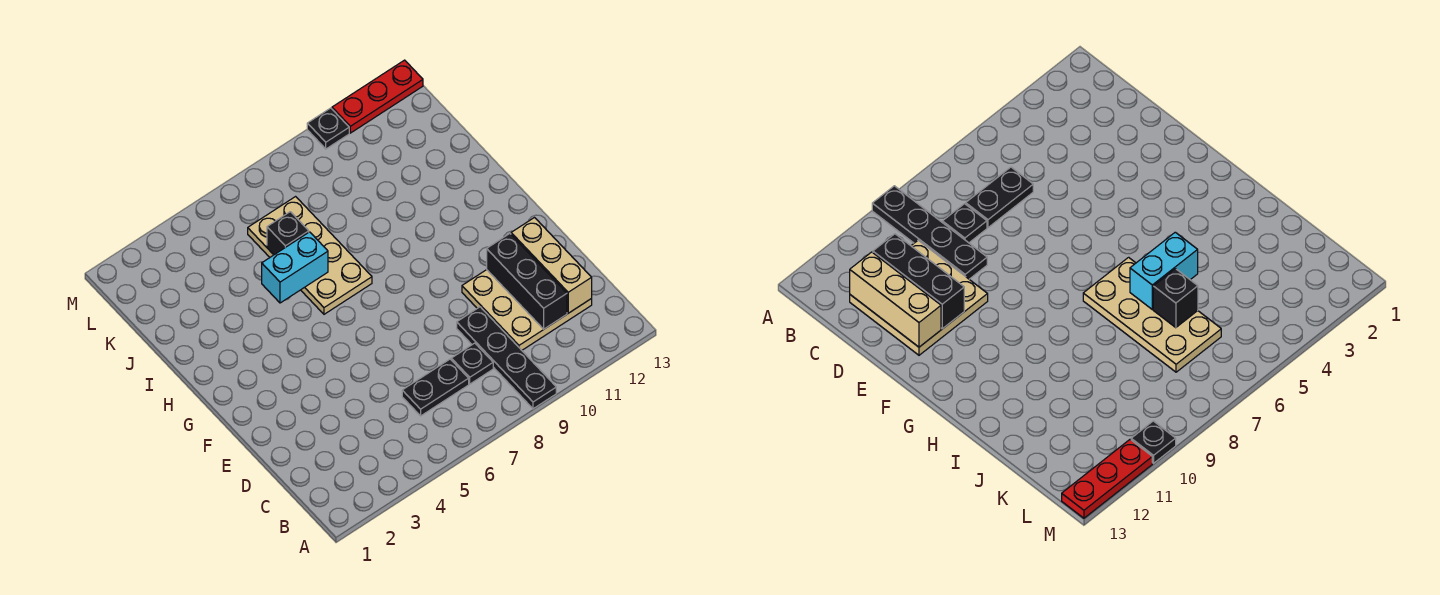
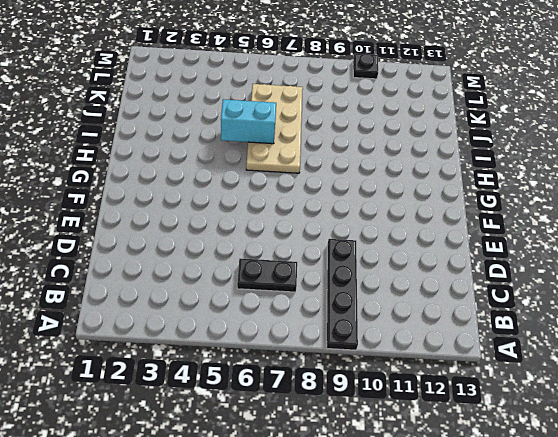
none -> black plate C8 level 1
none -> tan plate C10:E12 level 1

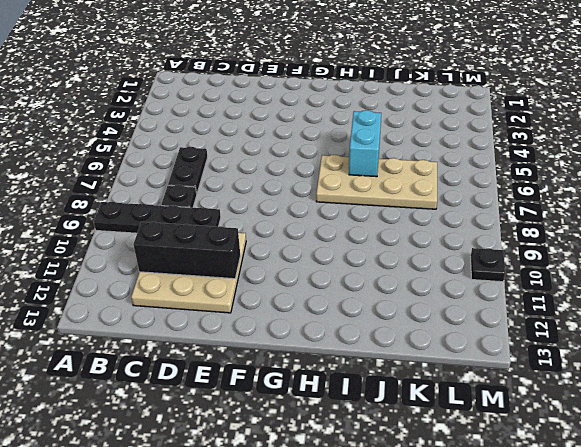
none -> red plate M11:M13 level 1
none -> tan brick C12:E12 level 2

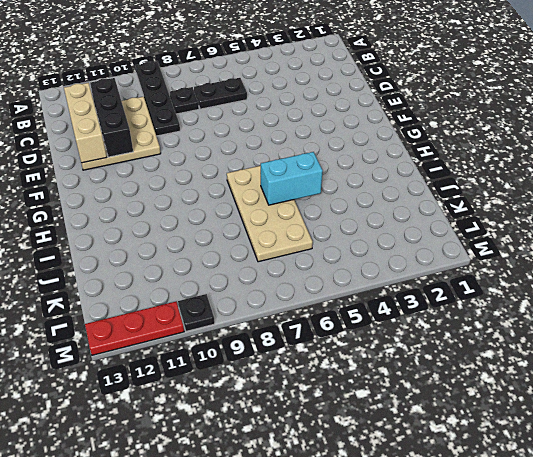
none -> black brick J6 level 2

